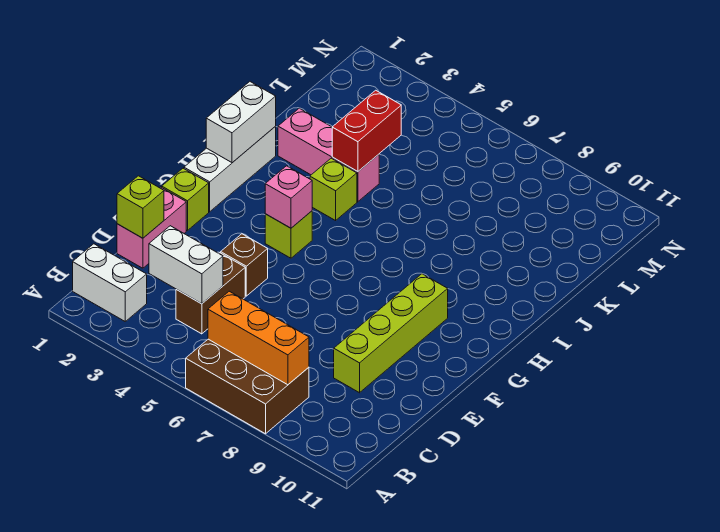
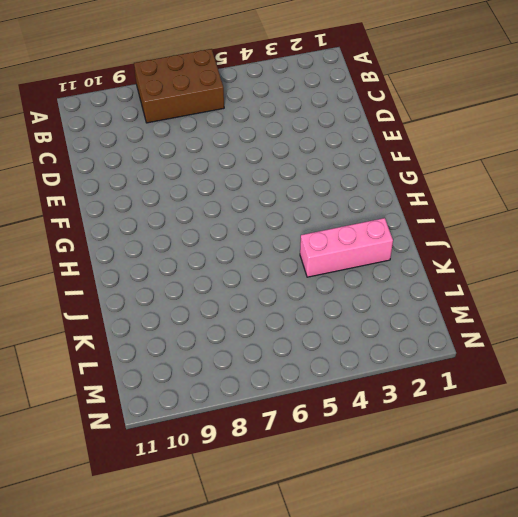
none -> white brick B1:B2 level 1
none -> brown brick C4:D4 level 1
none -> pink brick D1:E1 level 1

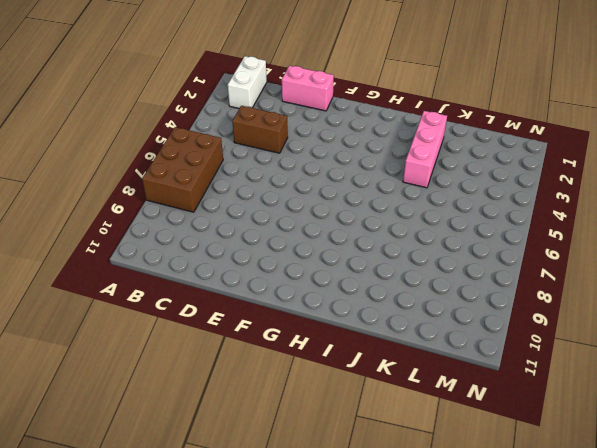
none -> lime brick D9:G9 level 1
none -> brown brick E4 level 1
none -> lime brick F1 level 1

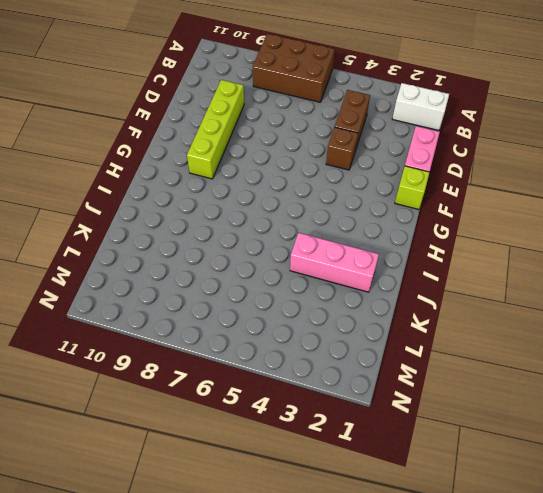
none -> white brick G1:I1 level 1
none -> lime brick G4 level 1
none -> lime brick I4 level 1

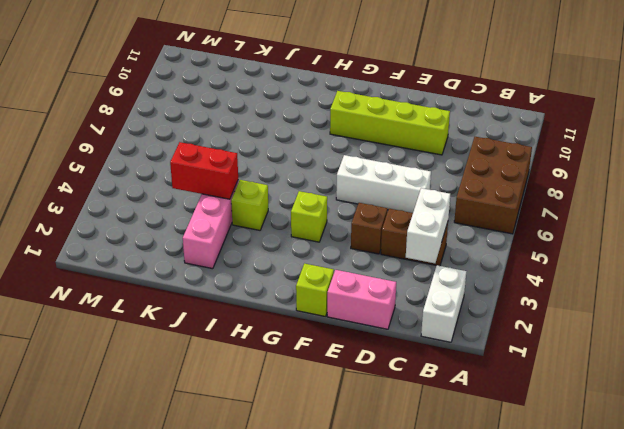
white brick D6:F6 level 1 -> white brick G1:I1 level 1
none -> orange brick B6:B8 level 2
none -> lime brick D1 level 2
none -> pink brick G4 level 2

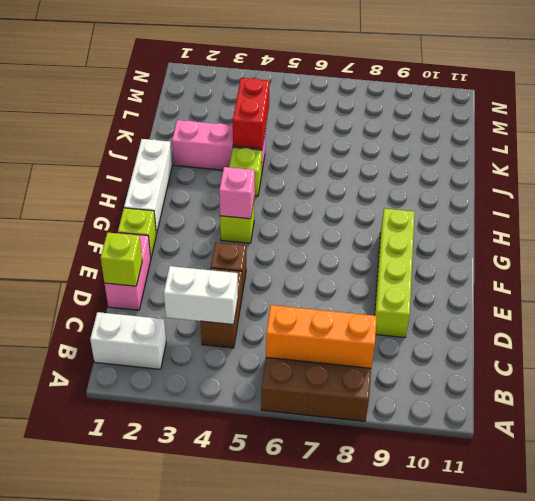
none -> white brick H1:I1 level 2

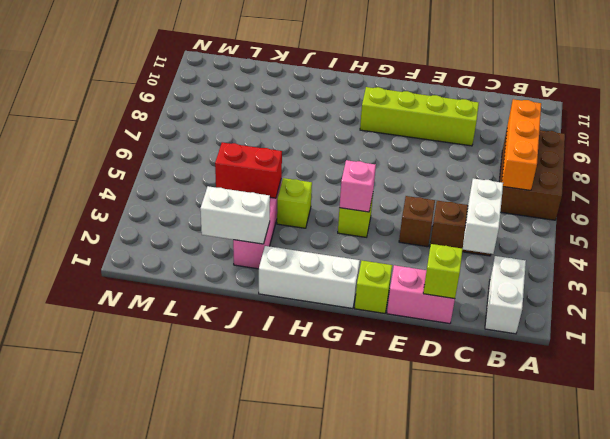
white brick J2:K2 level 2 -> white brick H1:I1 level 2

